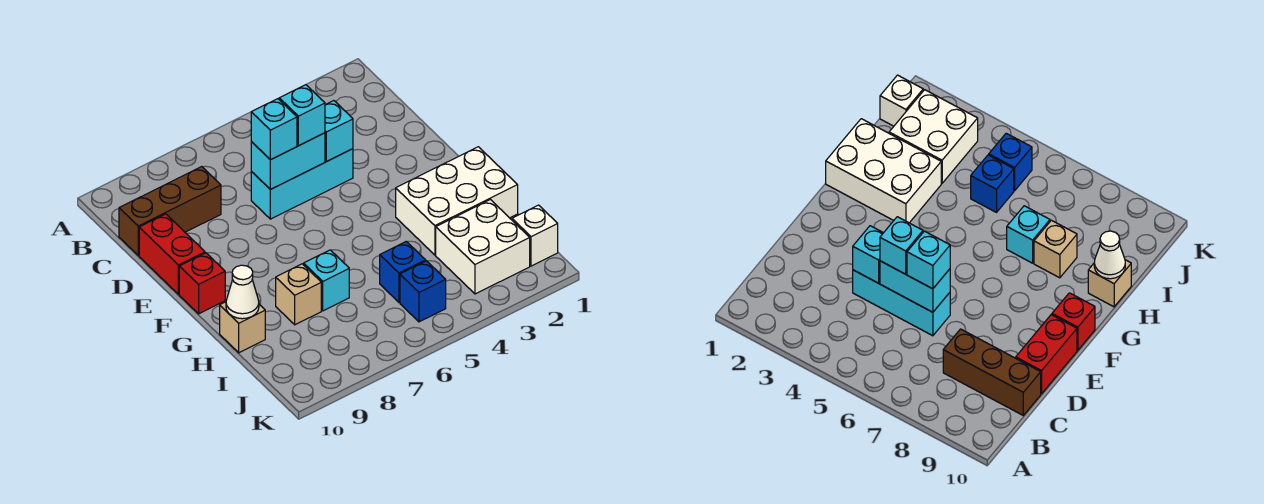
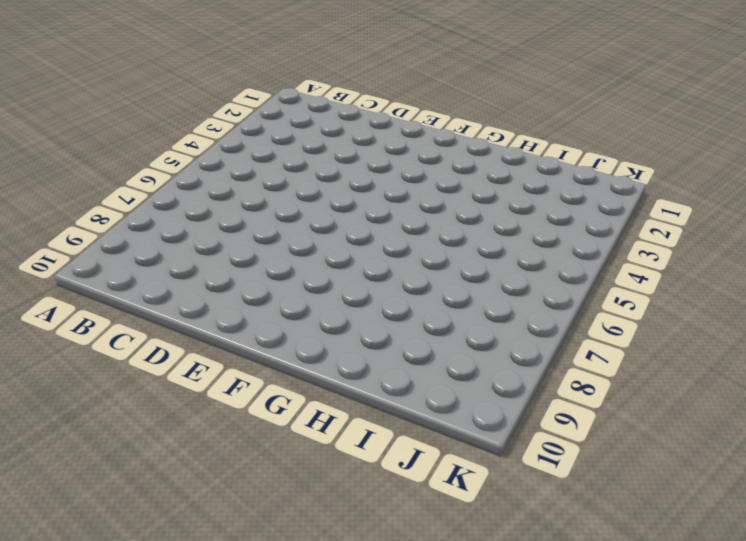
none -> brown brick C8:C10 level 1
none -> cyan brick D4:D6 level 1
none -> red brick D10:E10 level 1

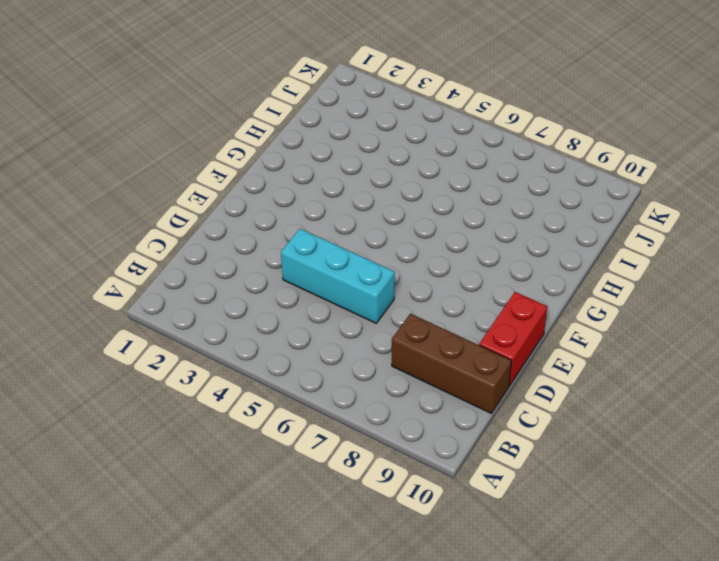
none -> red brick F10 level 1
none -> white brick G1:H3 level 1
none -> cyan brick H7 level 1

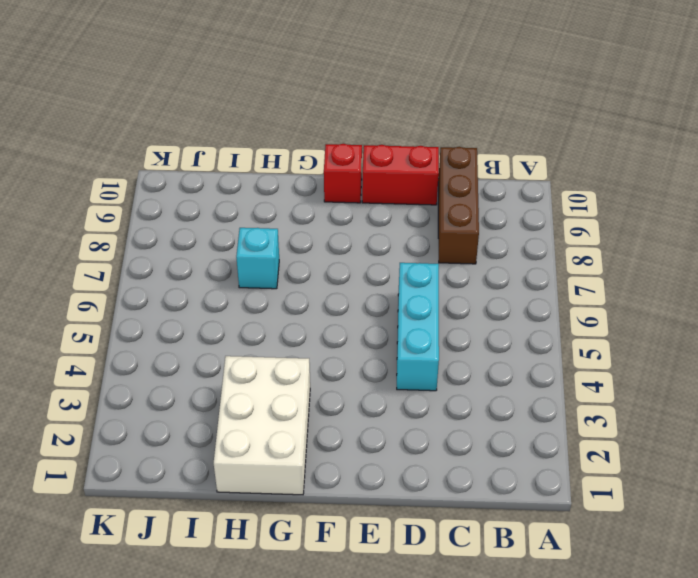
none -> tan brick H8 level 1
none -> tan brick H10 level 1
none -> white brick I2:J3 level 1

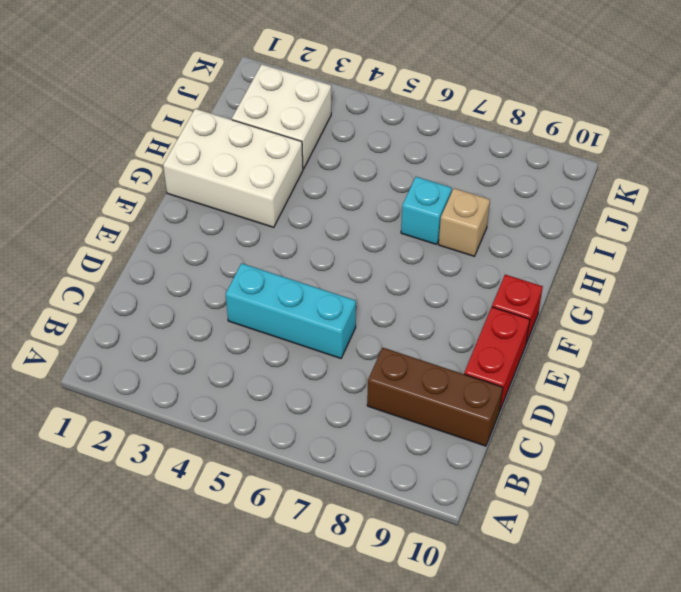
none -> tan brick H10 level 1
none -> blue brick I5 level 1
none -> white brick J1 level 1

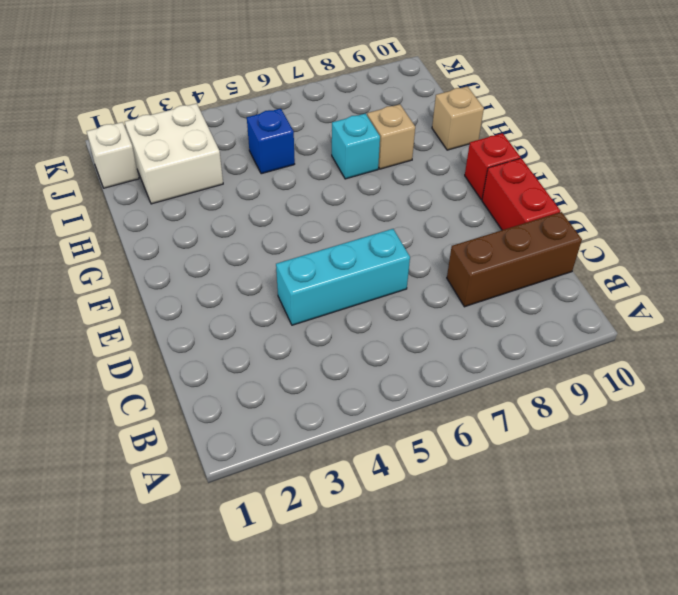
none -> white brick G1:H3 level 1
none -> blue brick J5 level 1
none -> cyan brick D4 level 2

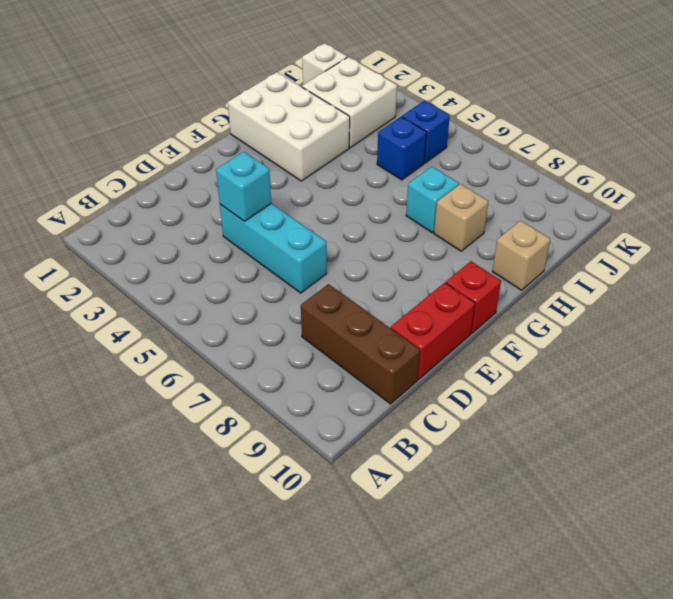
none -> cyan brick D5:D6 level 2
none -> white cone H10 level 2
none -> cyan brick D5 level 3

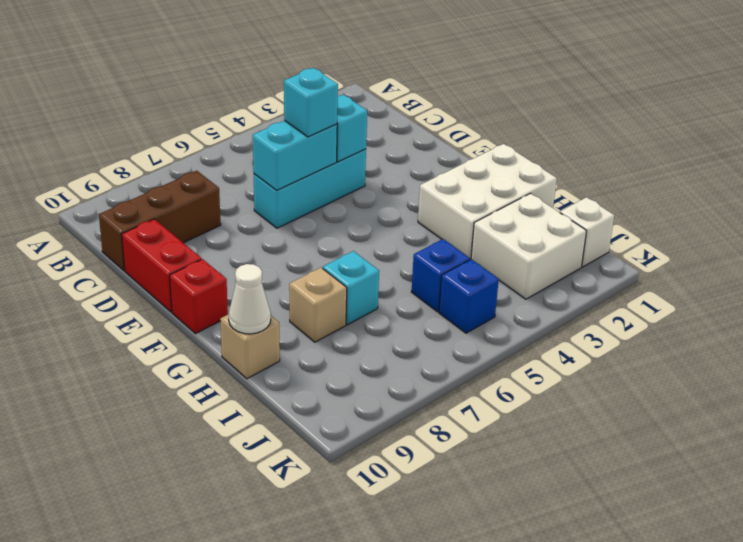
none -> cyan brick D6 level 3

